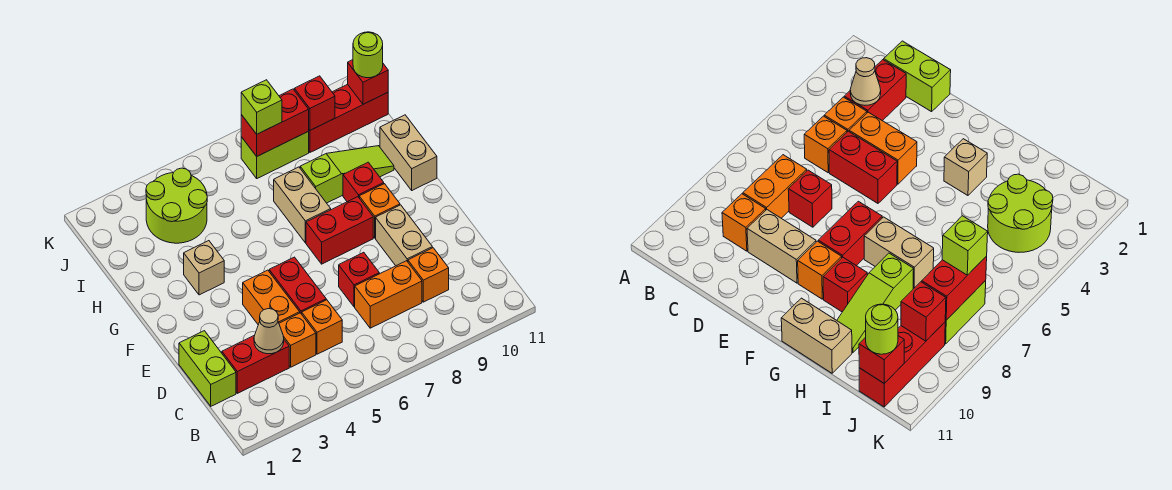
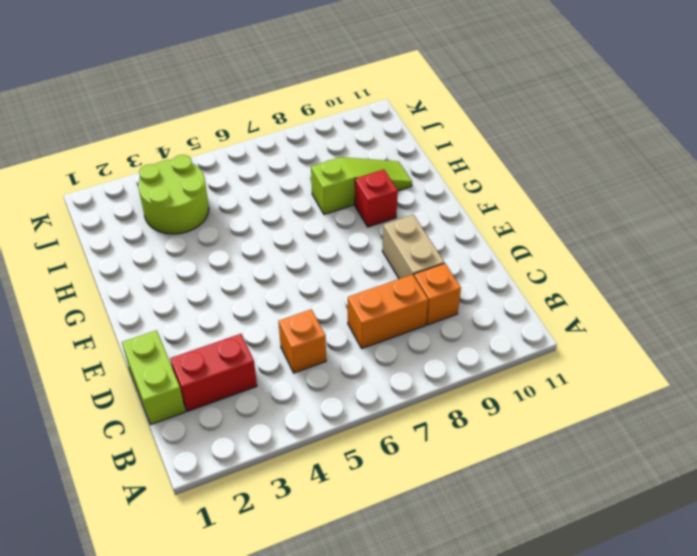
none -> orange brick C4 level 1
none -> orange brick D4:E4 level 1
none -> red brick D5:E5 level 1

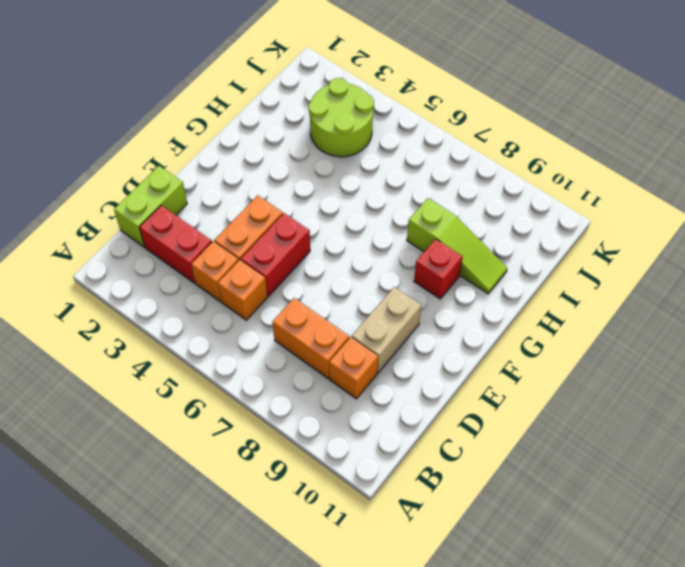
none -> red brick D7 level 1
none -> red brick F7:F8 level 1
none -> orange brick F9 level 1

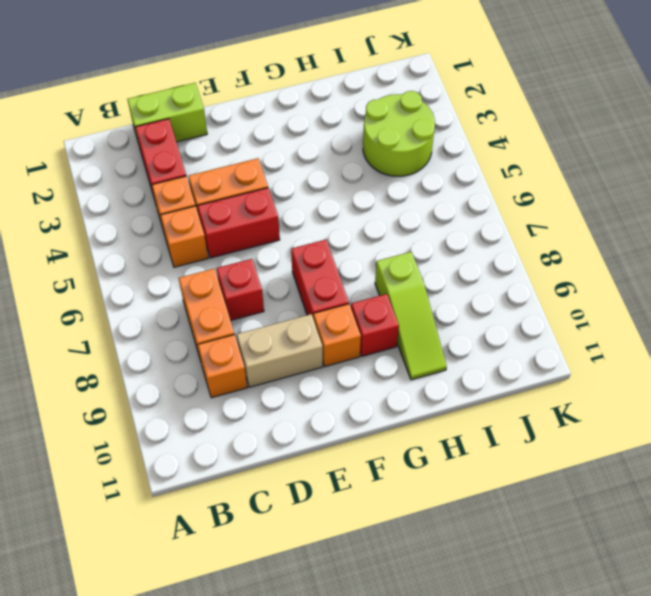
none -> tan brick G3 level 1
none -> tan brick G7:H7 level 1
none -> tan brick G11:H11 level 1

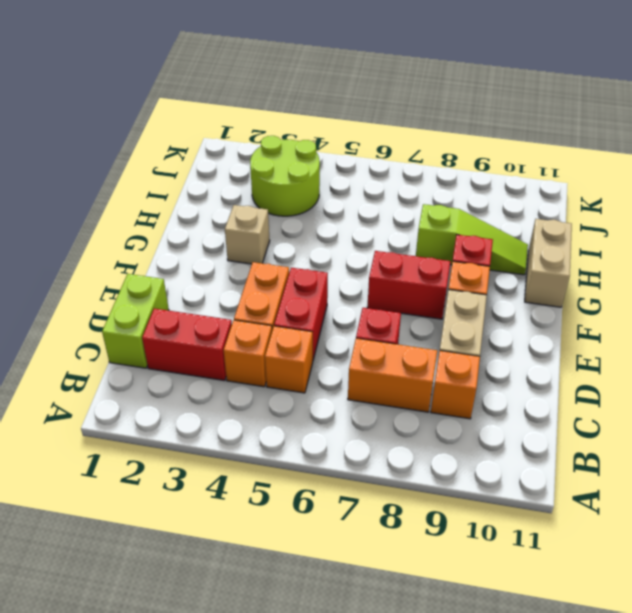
none -> tan brick G7:H7 level 1
none -> lime brick J7:J8 level 1
none -> red brick J9:J11 level 1

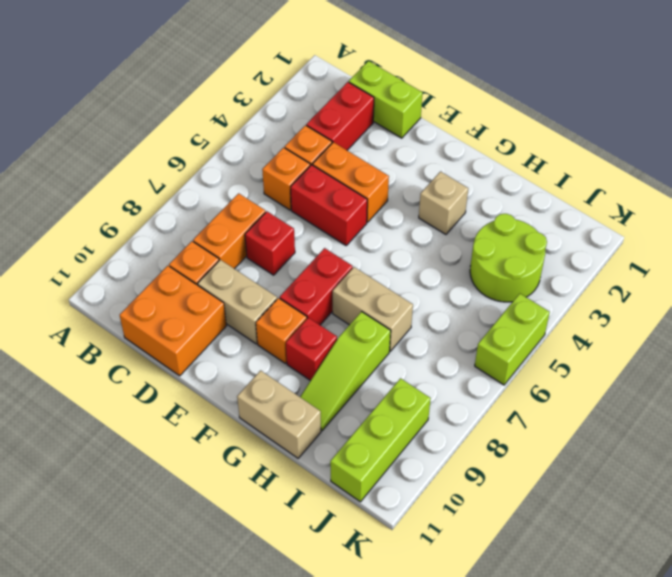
orange brick C10:D11 level 1 -> none
lime brick J9:J11 level 1 -> red brick J9:J11 level 1
lime brick K5:K6 level 1 -> lime brick J7:J8 level 1
none -> tan cone C3 level 2
none -> red brick J7:J8 level 2
none -> red brick J9 level 2

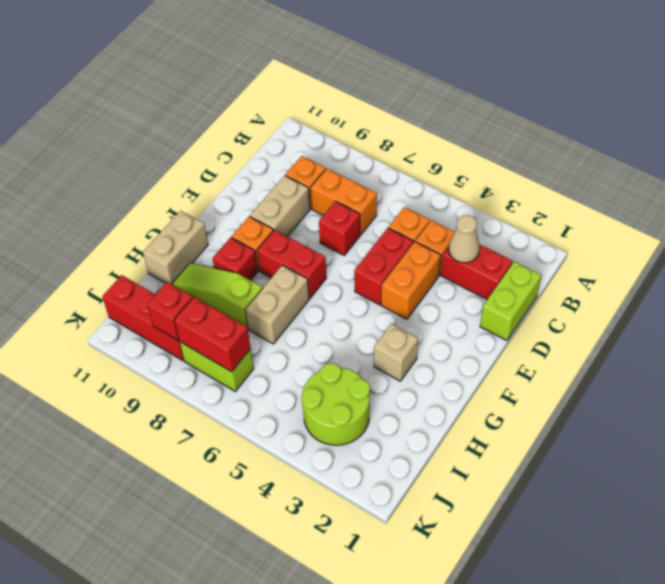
none -> red brick J11 level 2
none -> lime brick J7 level 3
none -> lime round brick J11 level 3

